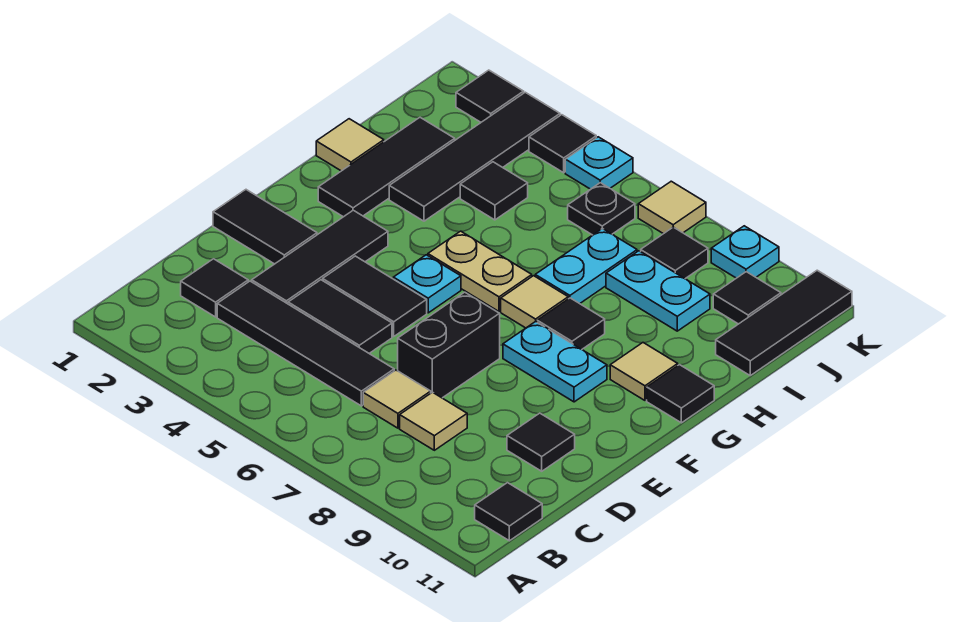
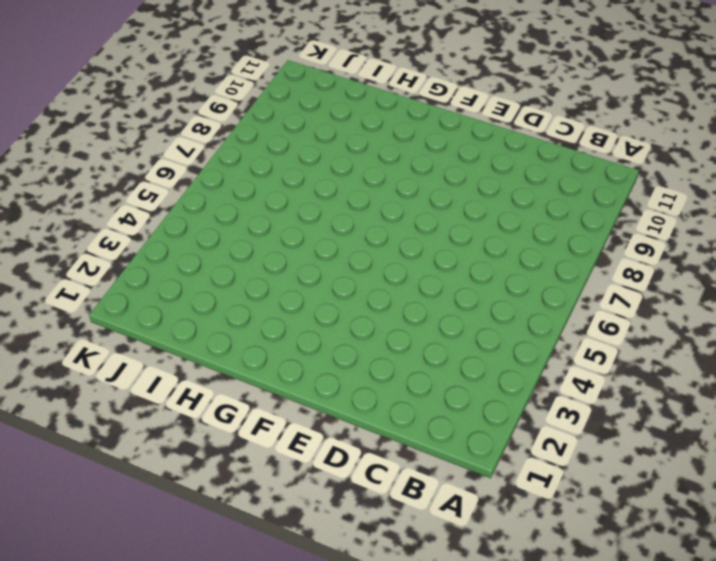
none -> black tile B11 level 1
none -> black tile C2 level 1
none -> black tile C3:C6 level 1
none -> tan tile C7 level 1

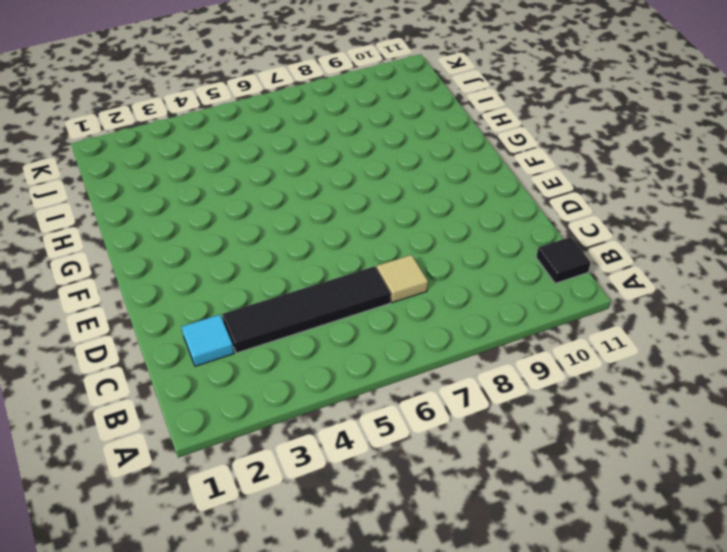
cyan tile C2 level 1 -> black tile C2 level 1
none -> tan tile C8 level 1
none -> black tile D3:F3 level 1
none -> black tile D4:D5 level 1
none -> black brick D7:E7 level 1

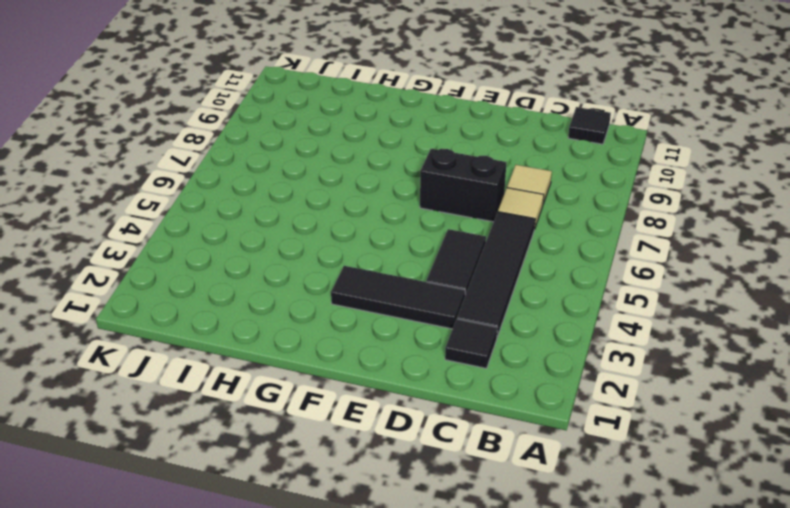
none -> black tile D10 level 1
none -> black tile E1:E2 level 1
none -> black tile E4:E5 level 1
none -> cyan plate F5 level 1

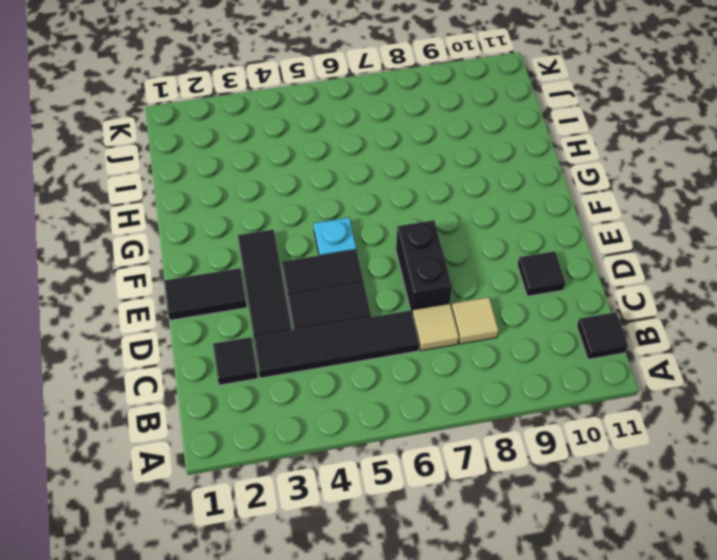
none -> cyan plate F8:F9 level 1
none -> black tile G2:I2 level 1
none -> tan plate G5:G6 level 1
none -> tan tile G7 level 1

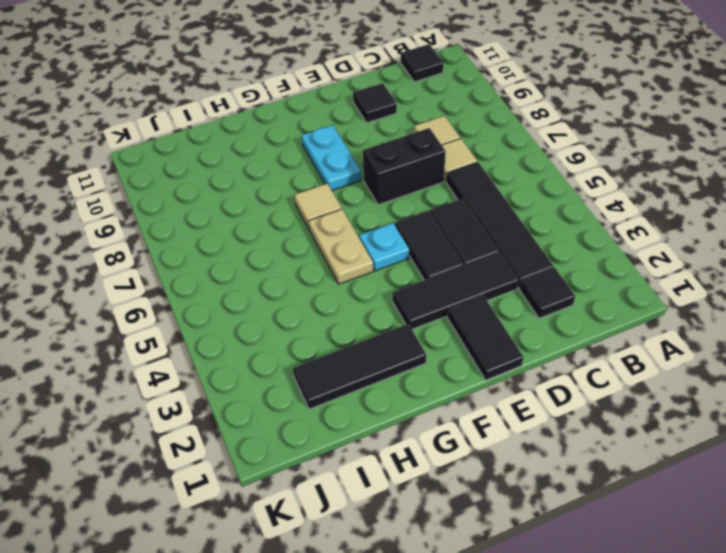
none -> black tile G8 level 1
none -> tan tile G10 level 1
none -> black tile G11 level 1
none -> tan tile H1 level 1

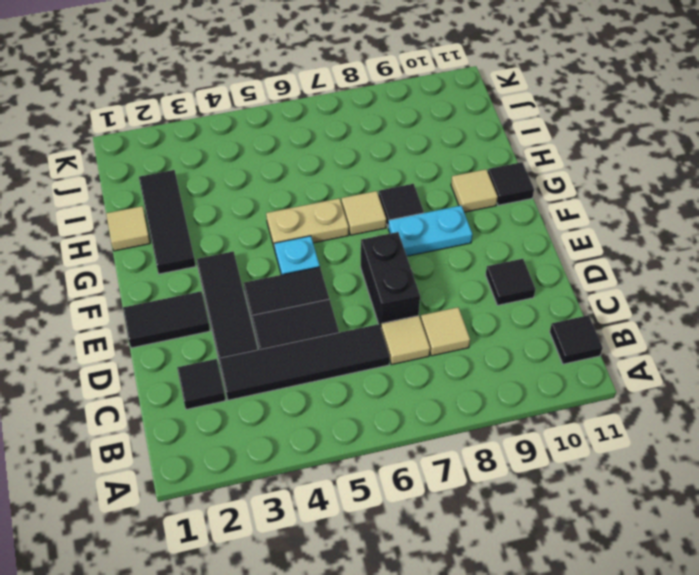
none -> black tile H3:K3 level 1
none -> cyan plate H7:I7 level 1
none -> black tile I4 level 1
none -> cyan plate I8:I9 level 1

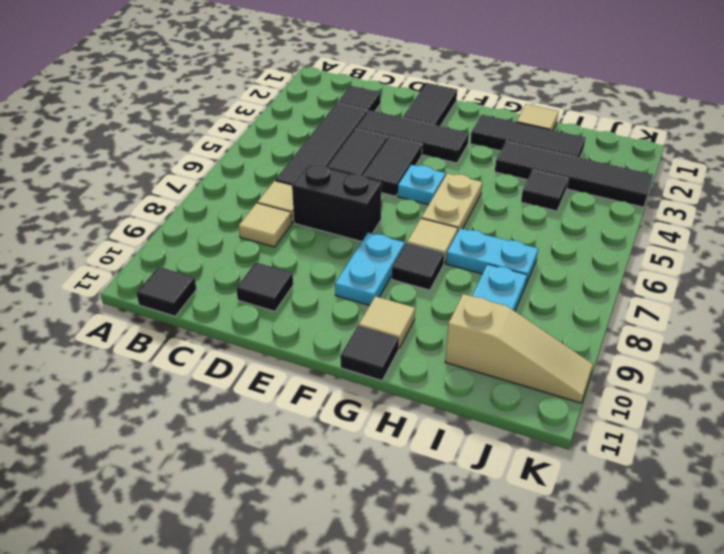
tan slope I10:K10 level 1 top I -> black tile J10 level 1
none -> black tile I11:K11 level 1
none -> black plate J6 level 1
none -> black tile J8 level 1
none -> black tile K2 level 1

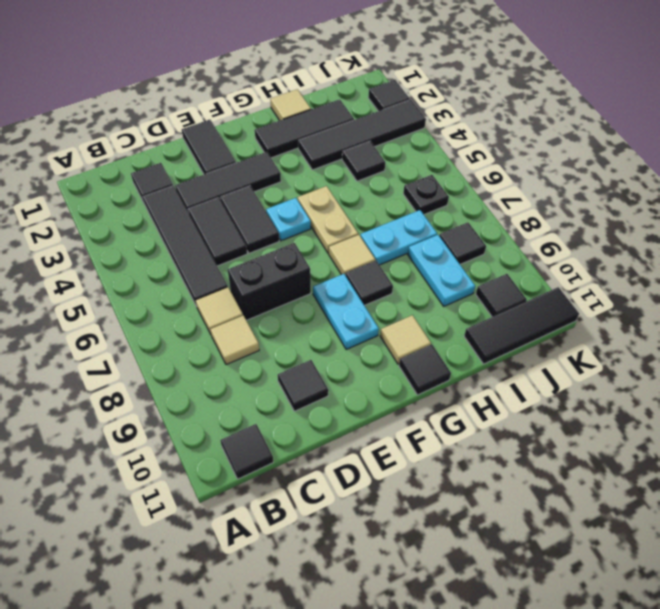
none -> black tile K4 level 1
none -> cyan plate K5 level 1
none -> tan tile K7 level 1
none -> cyan plate K9 level 1

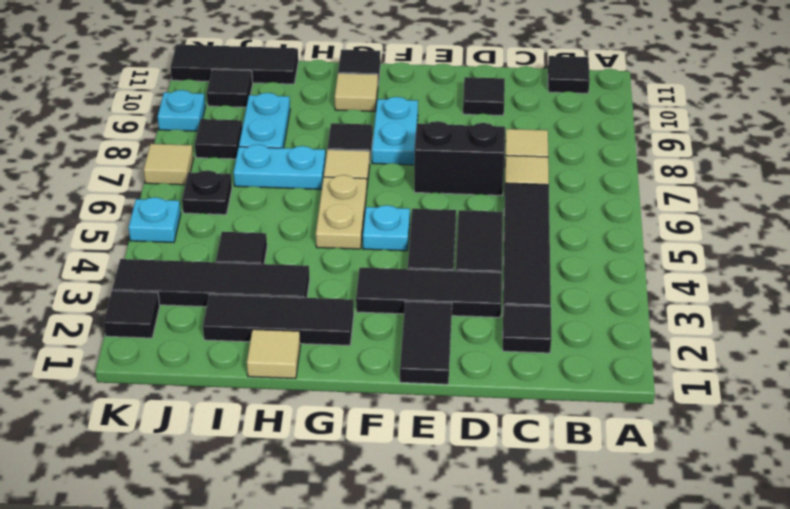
none -> black tile K4 level 1

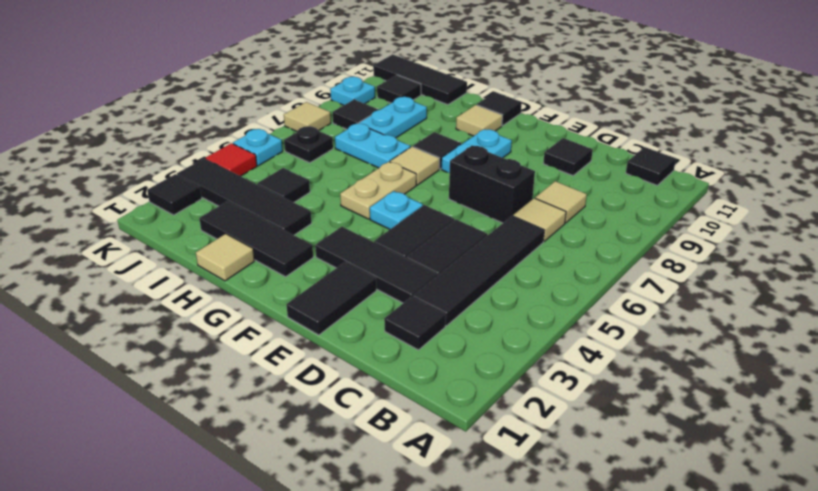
red tile K4 level 1 -> black tile K4 level 1

